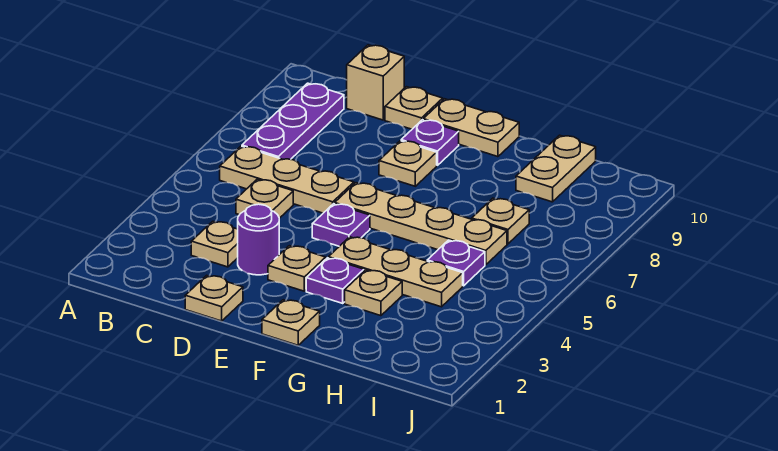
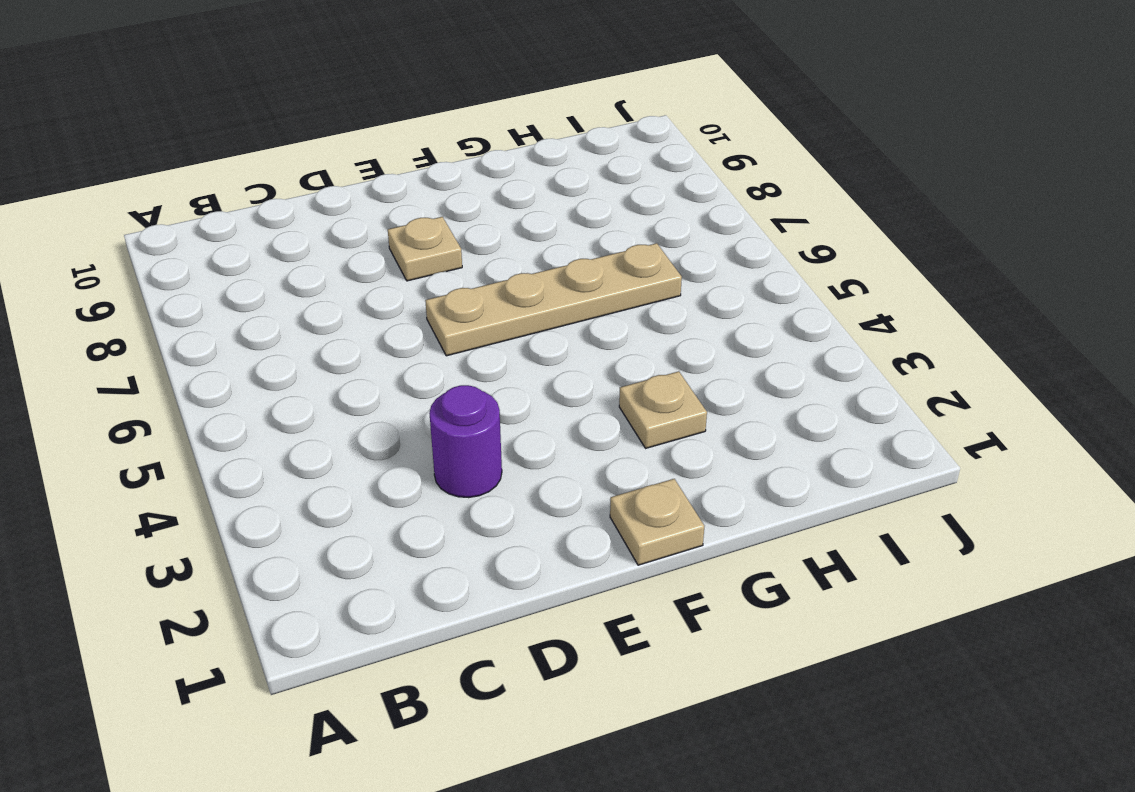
none -> tan plate B6:D6 level 1
none -> purple plate B7:B9 level 1
none -> tan plate C3 level 1

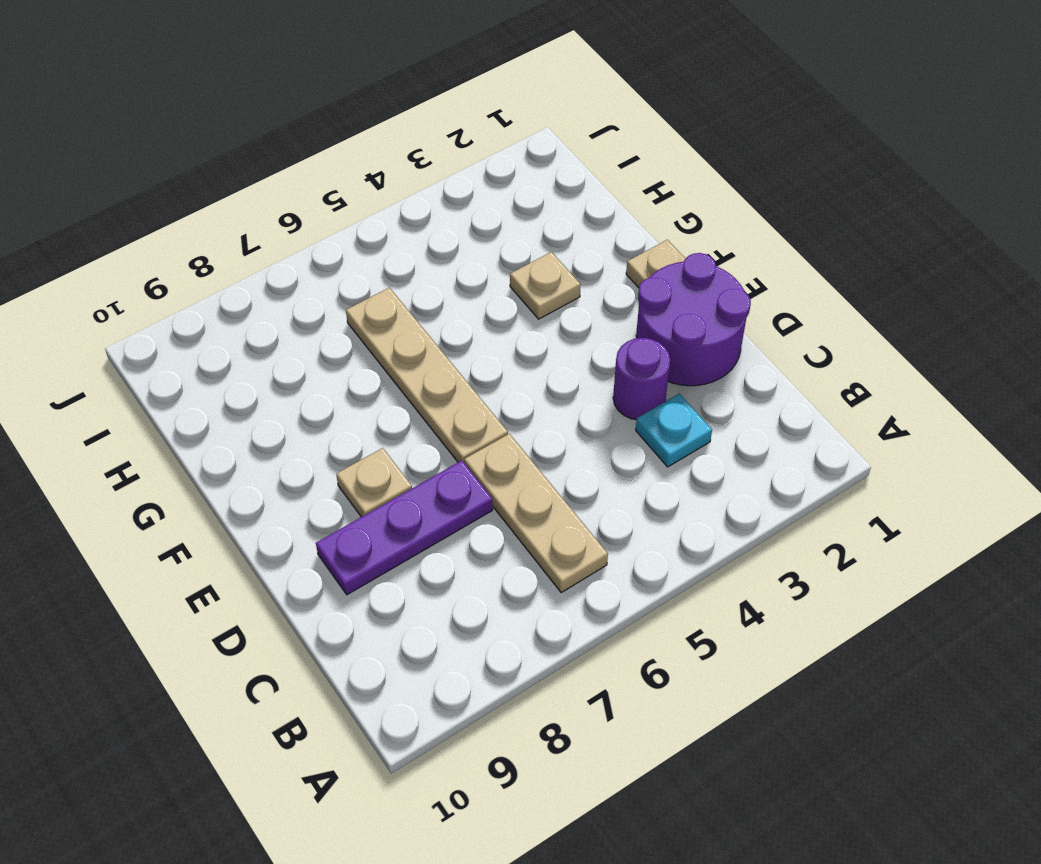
cyan plate C3 level 1 -> tan plate C3 level 1
purple round brick D1:E2 level 1 -> tan plate D1 level 1
purple plate D7:D9 level 1 -> purple plate B7:B9 level 1
none -> tan plate C5 level 1
none -> tan brick C10 level 1
none -> tan plate D10 level 1

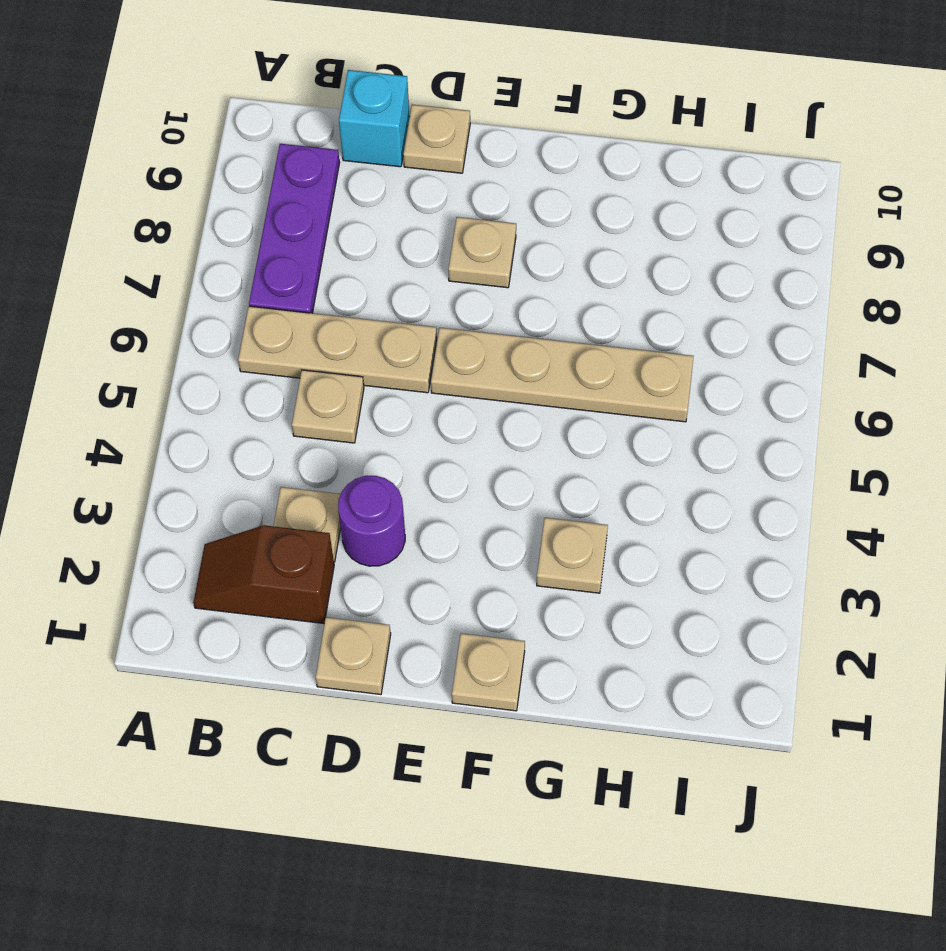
brown slope B2:C2 level 1 top C -> none
cyan brick C10 level 1 -> tan brick C10 level 1
none -> tan plate E3 level 1
none -> purple plate E5 level 1
none -> purple plate E9 level 1

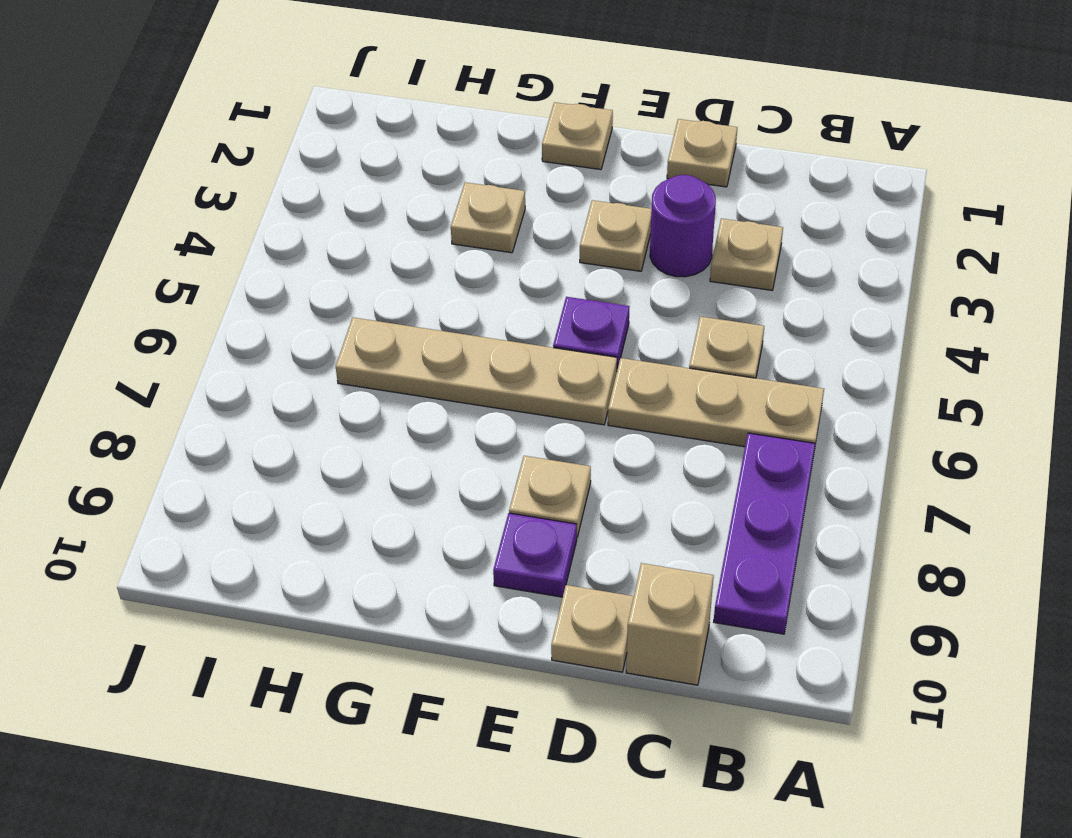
none -> tan plate E10:F10 level 1
none -> purple plate F3 level 1
none -> tan plate F4:H4 level 1

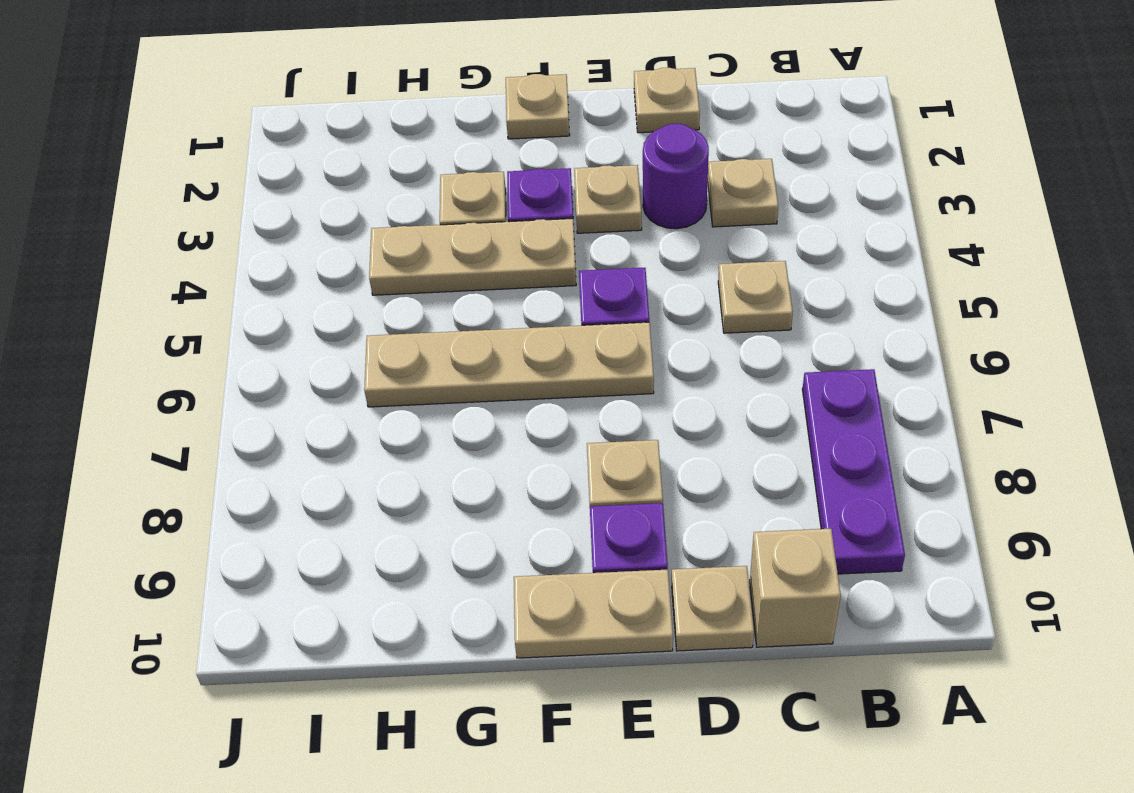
none -> tan plate B6:D6 level 1
none -> purple plate H5 level 1
none -> tan plate H7 level 1

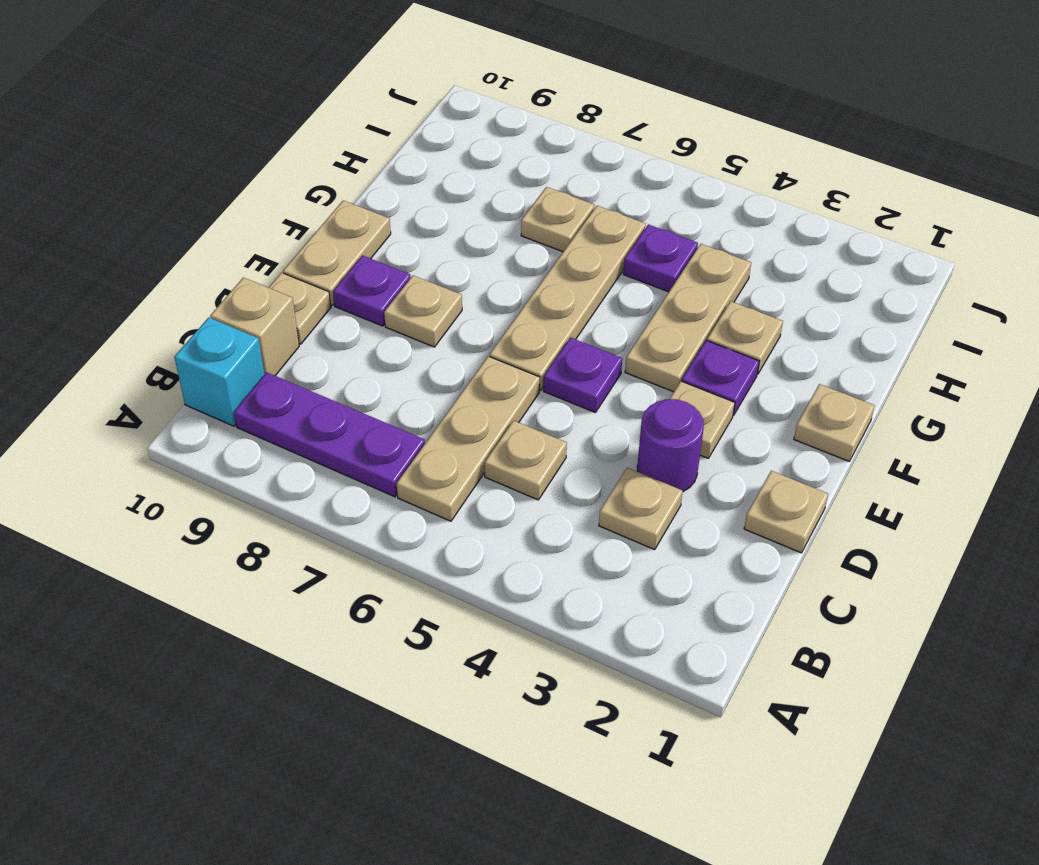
cyan brick B10 level 1 -> none
none -> tan plate H9:H10 level 1

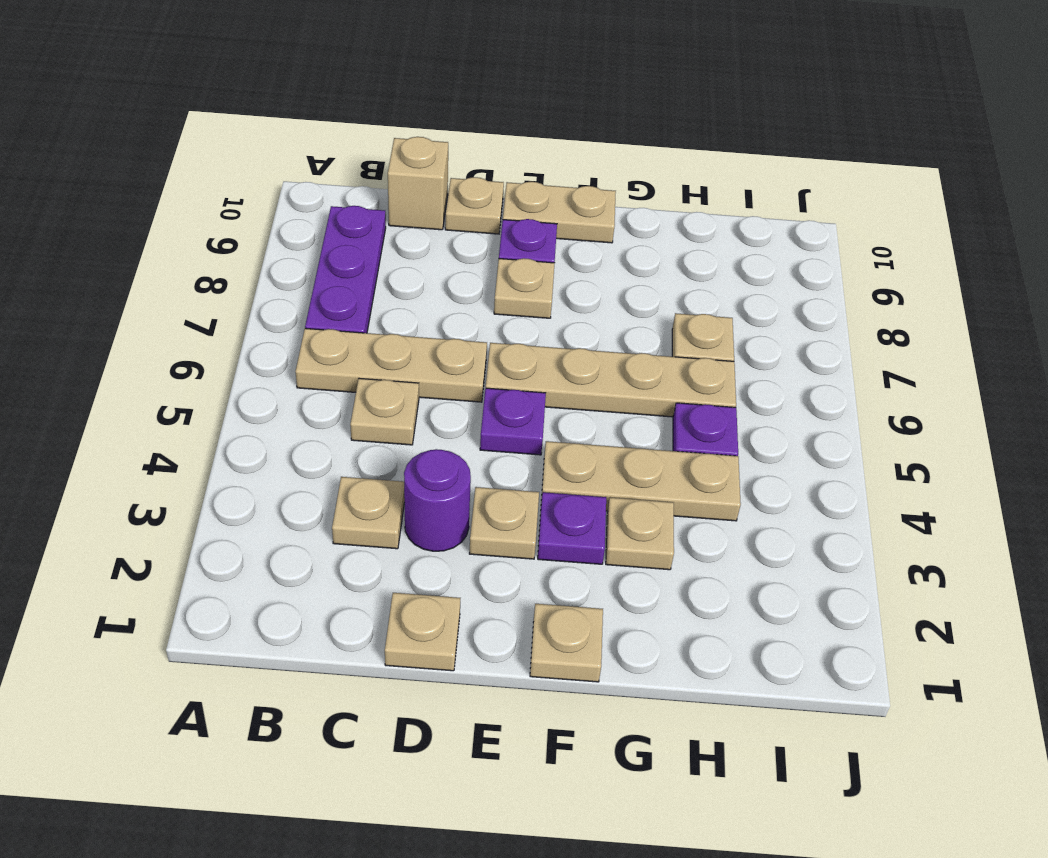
none -> tan plate H9:H10 level 1

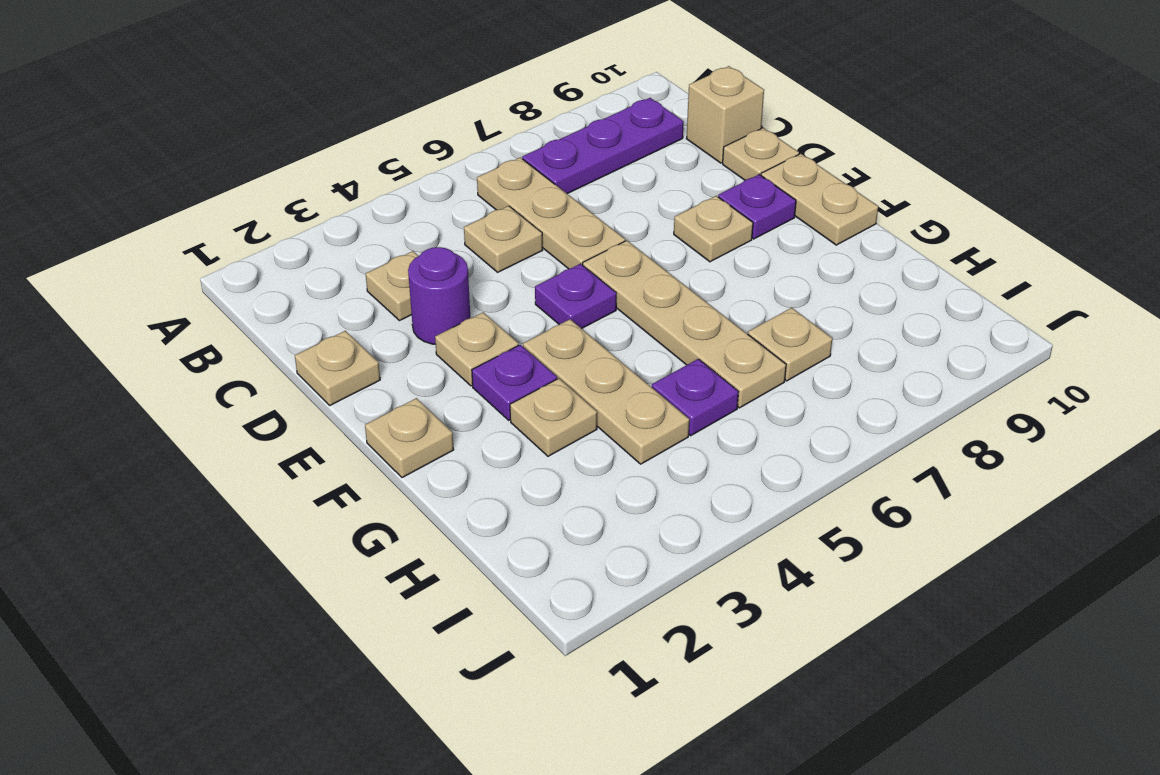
none -> tan plate H9:H10 level 1

